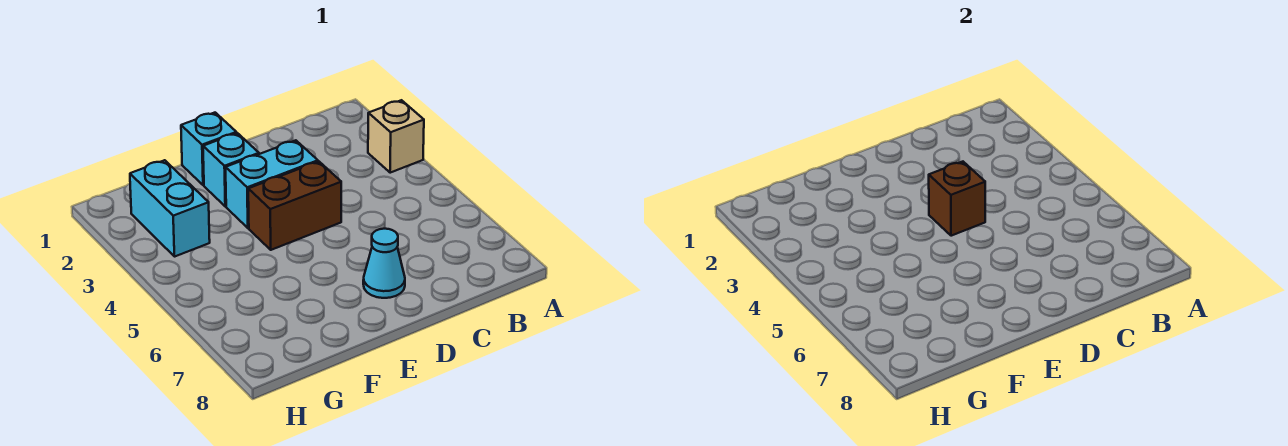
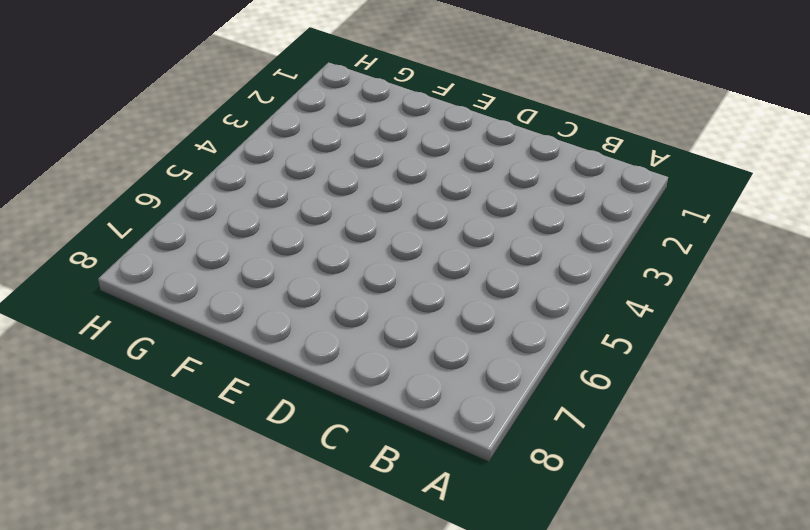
none -> tan brick A3 level 1
none -> cyan brick D3:E3 level 1

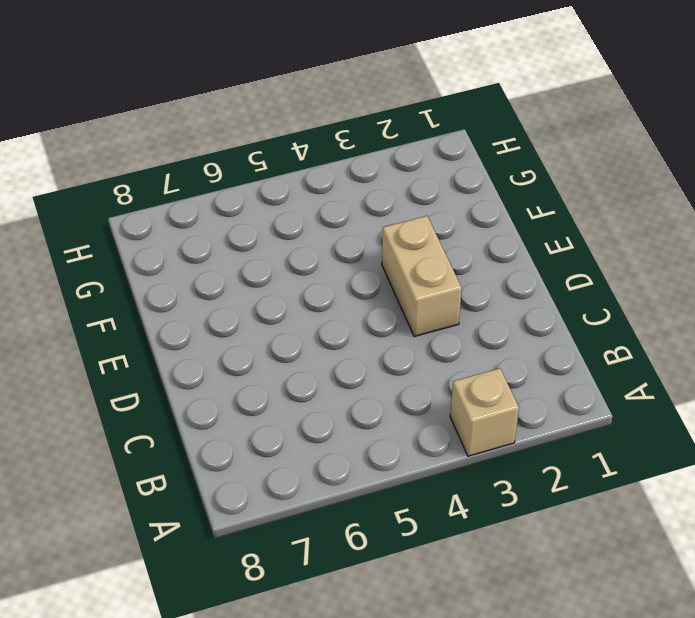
tan brick D3:E3 level 1 -> cyan brick D3:E3 level 1
none -> brown brick D4:E4 level 1
none -> cyan cone D7 level 1

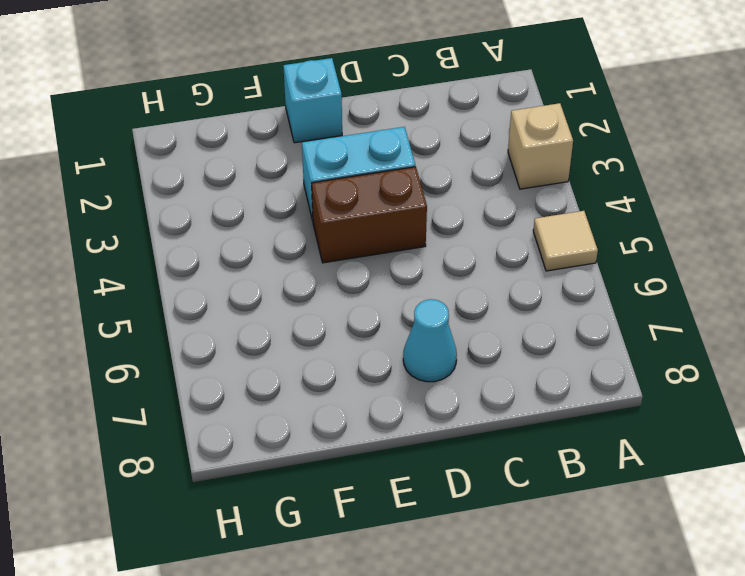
tan tile A5 level 1 -> none
none -> cyan brick E2 level 1
none -> cyan brick G2:G3 level 1

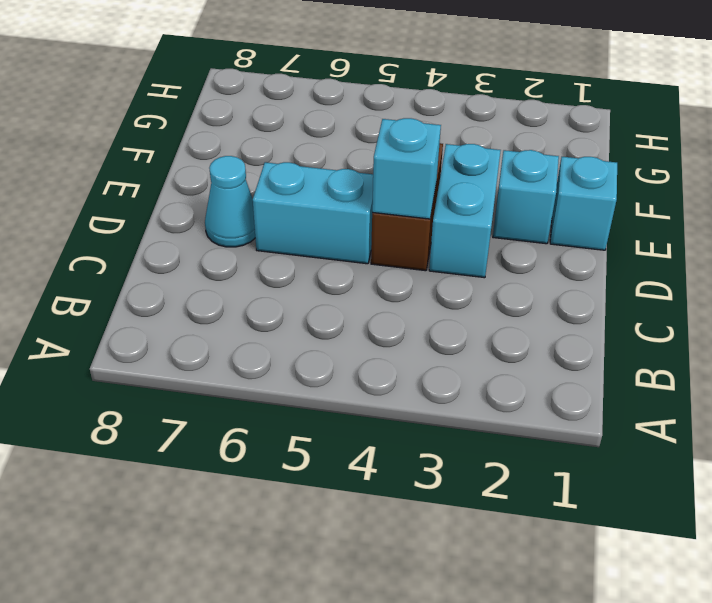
cyan brick D4 level 2 -> brown brick D4 level 2
cyan brick D5:D6 level 1 -> cyan brick G2:G3 level 1
none -> tan brick A3 level 1

